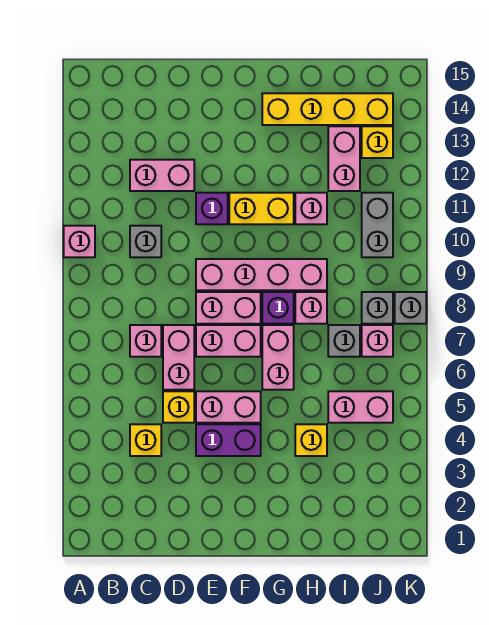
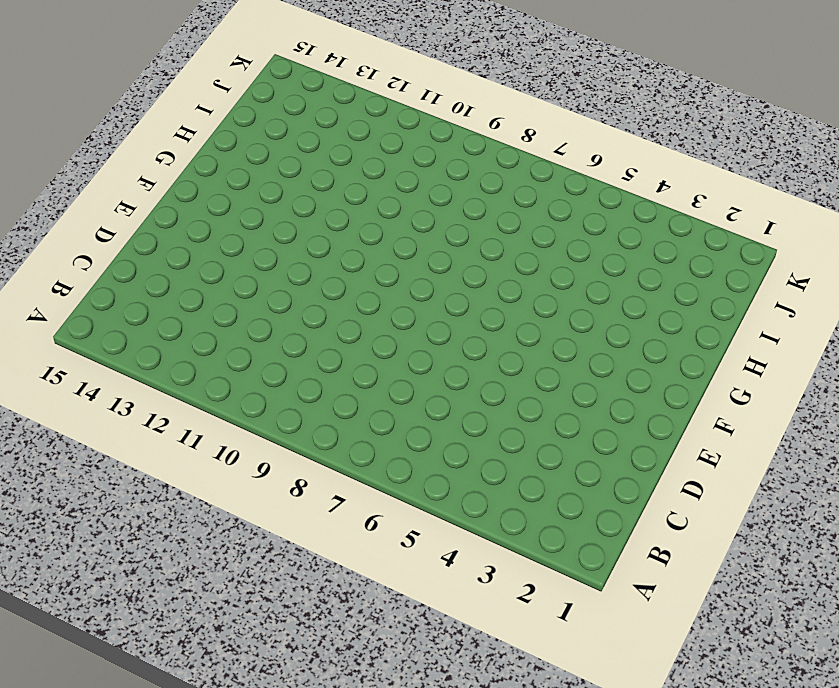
none -> pink brick A10 level 1
none -> yellow brick C4 level 1
none -> pink brick C7 level 1

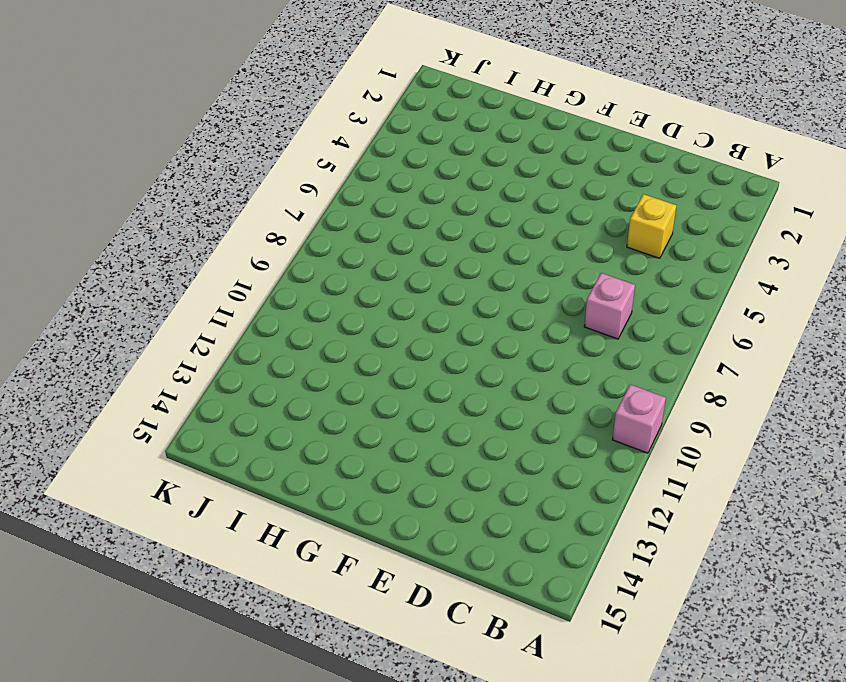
none -> grey brick C10 level 1
none -> pink brick C12:D12 level 1
none -> yellow brick D5 level 1

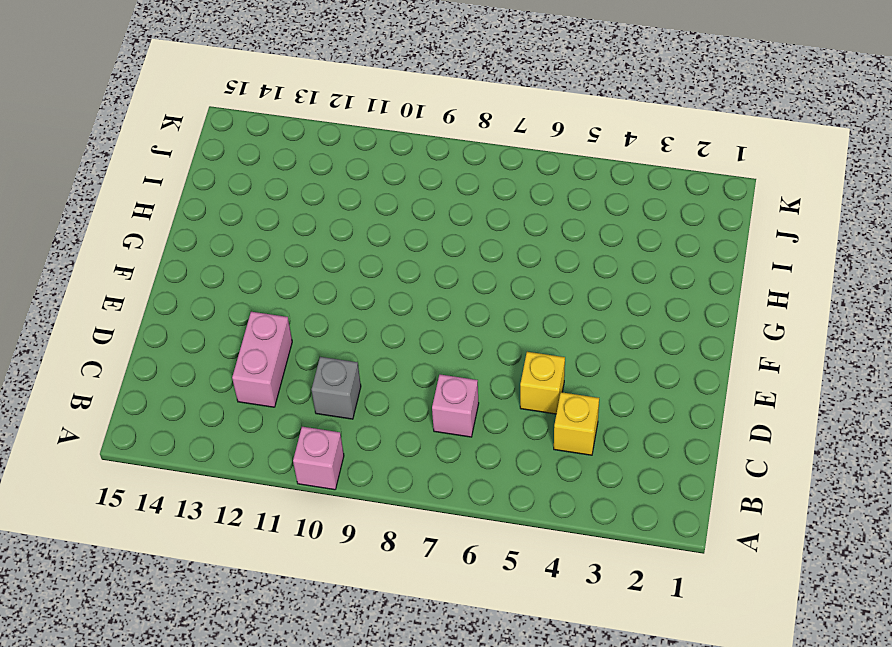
none -> pink brick D6:D7 level 1
none -> purple brick E4:F4 level 1
none -> pink brick E5:F5 level 1

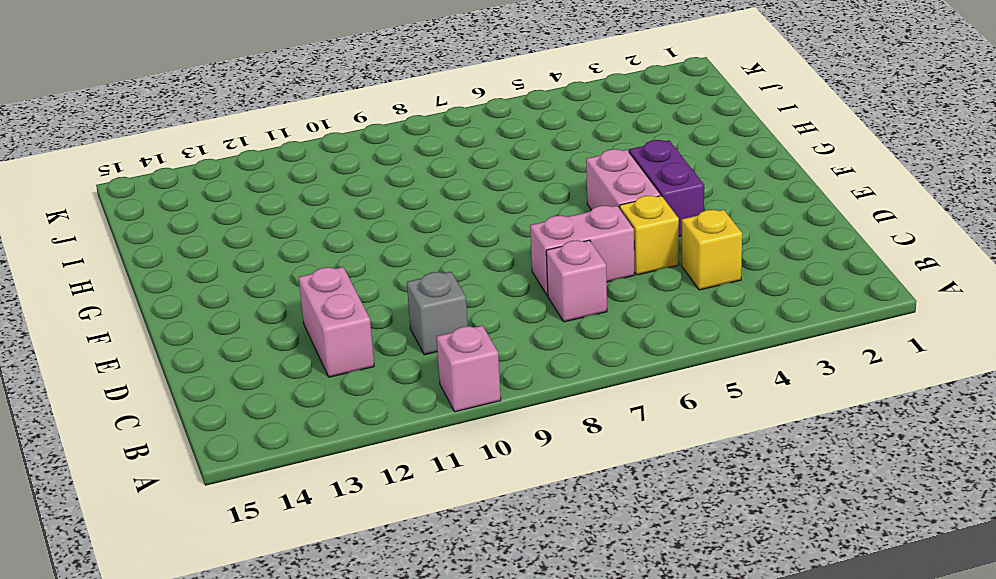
none -> pink brick E7:F7 level 1
none -> pink brick E8:F8 level 1
none -> pink brick E9:H9 level 1

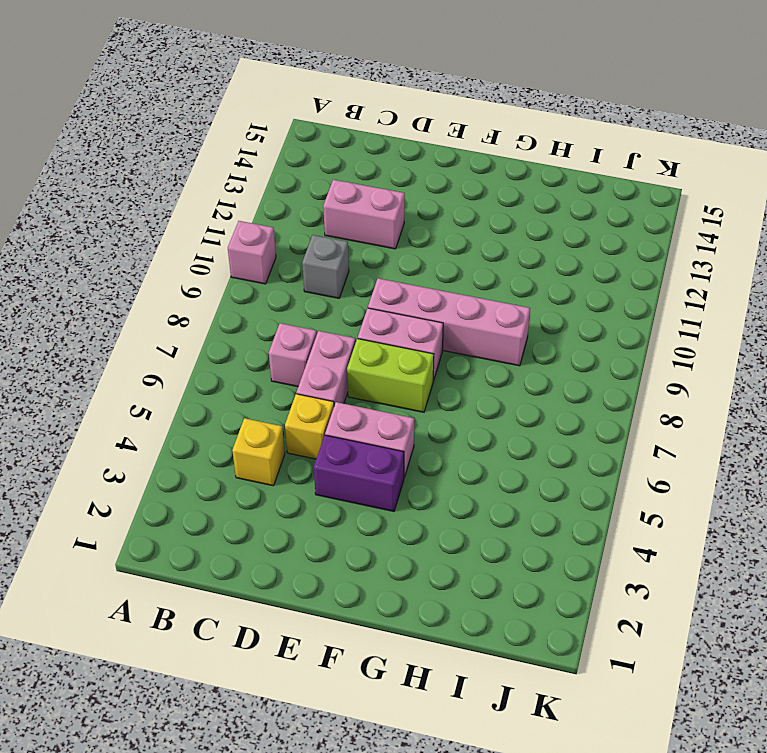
lime brick E7:F7 level 1 -> pink brick E7:F7 level 1
none -> purple brick E11 level 1
none -> yellow brick F11:G11 level 1
none -> pink brick G6:G7 level 1

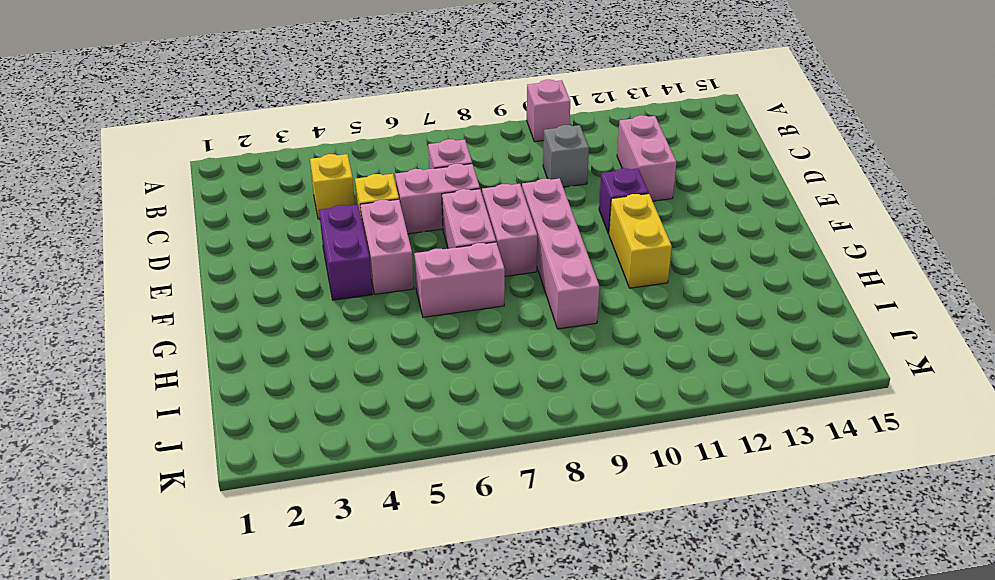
none -> purple brick G8 level 1
none -> yellow brick G14:J14 level 1
none -> yellow brick H4 level 1

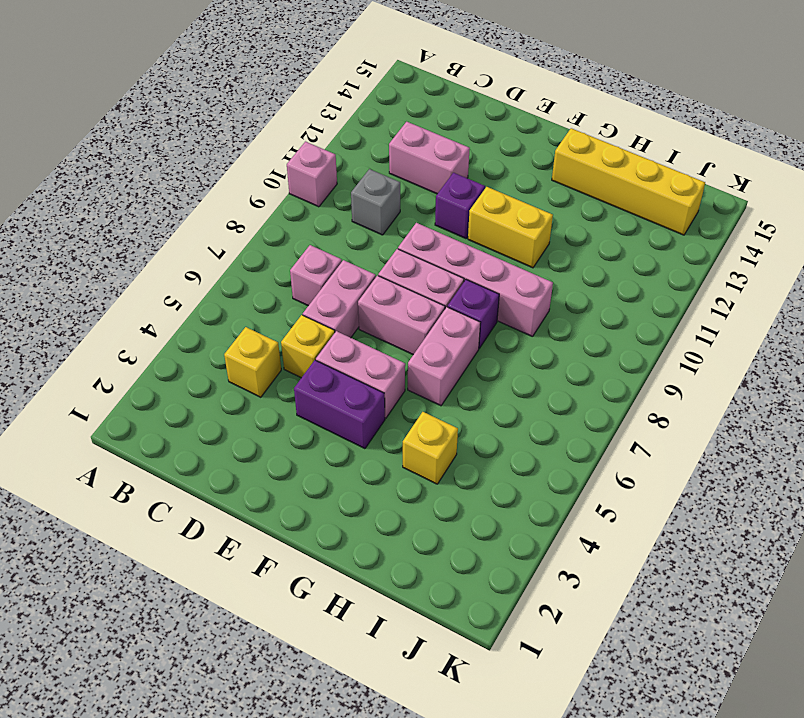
none -> pink brick H8 level 1
none -> pink brick H11 level 1
none -> pink brick I5:J5 level 1

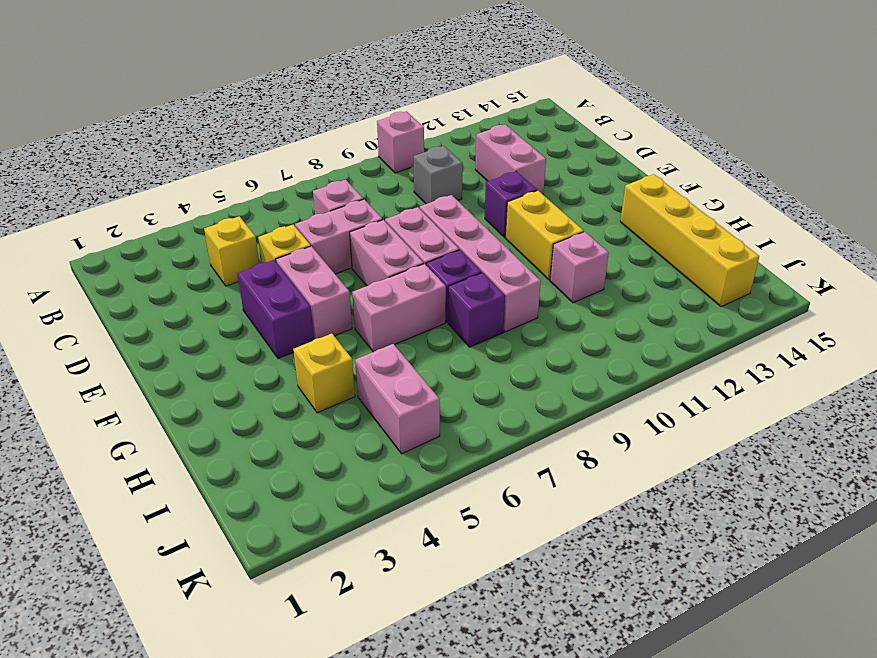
purple brick H8 level 1 -> pink brick H8 level 1
none -> grey brick I7 level 1
none -> pink brick I12:I13 level 1
none -> pink brick J7 level 1

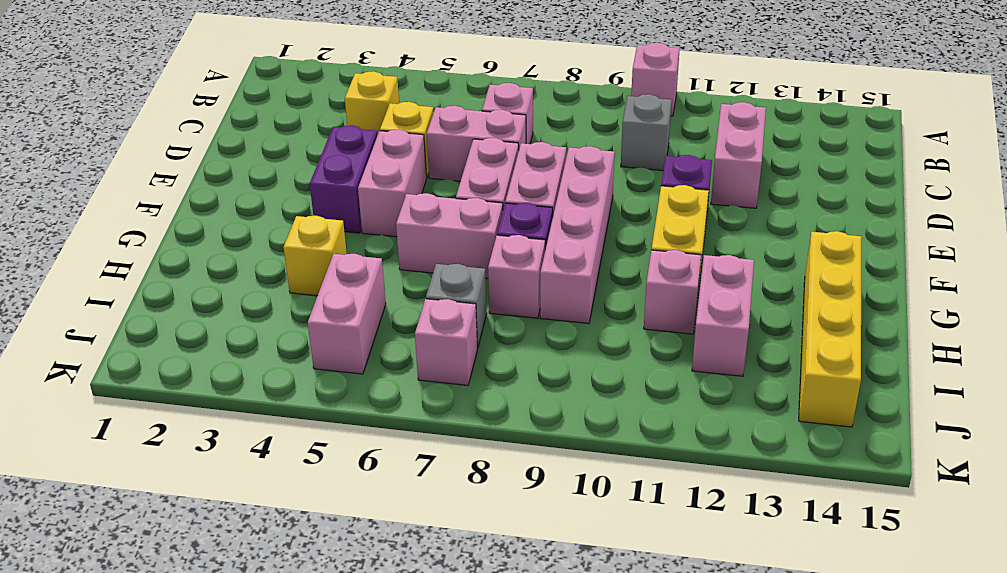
pink brick H12:I12 level 1 -> pink brick I12:I13 level 1
none -> grey brick J8 level 1
none -> grey brick J10:J11 level 1
none -> yellow brick J13 level 1

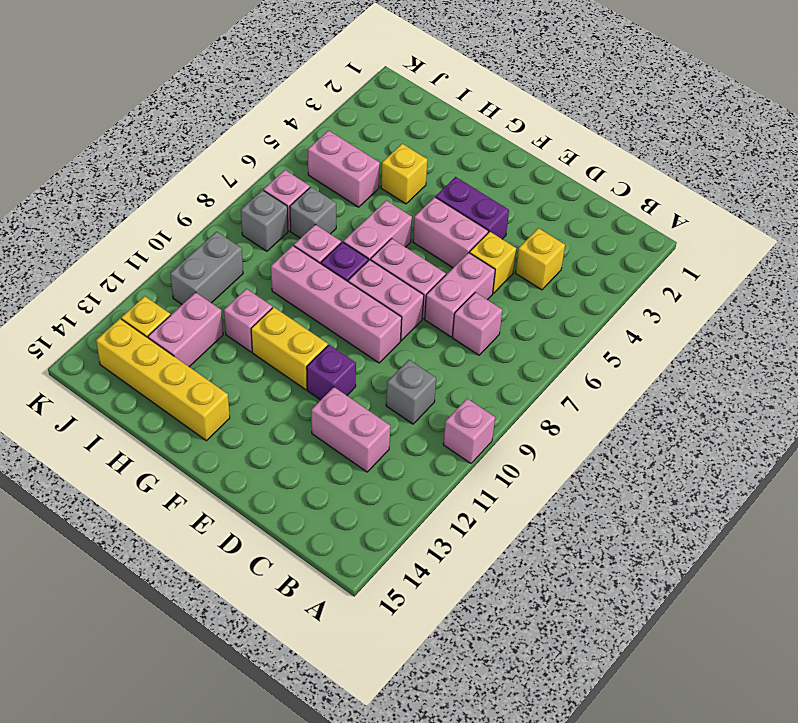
none -> grey brick K8 level 1

